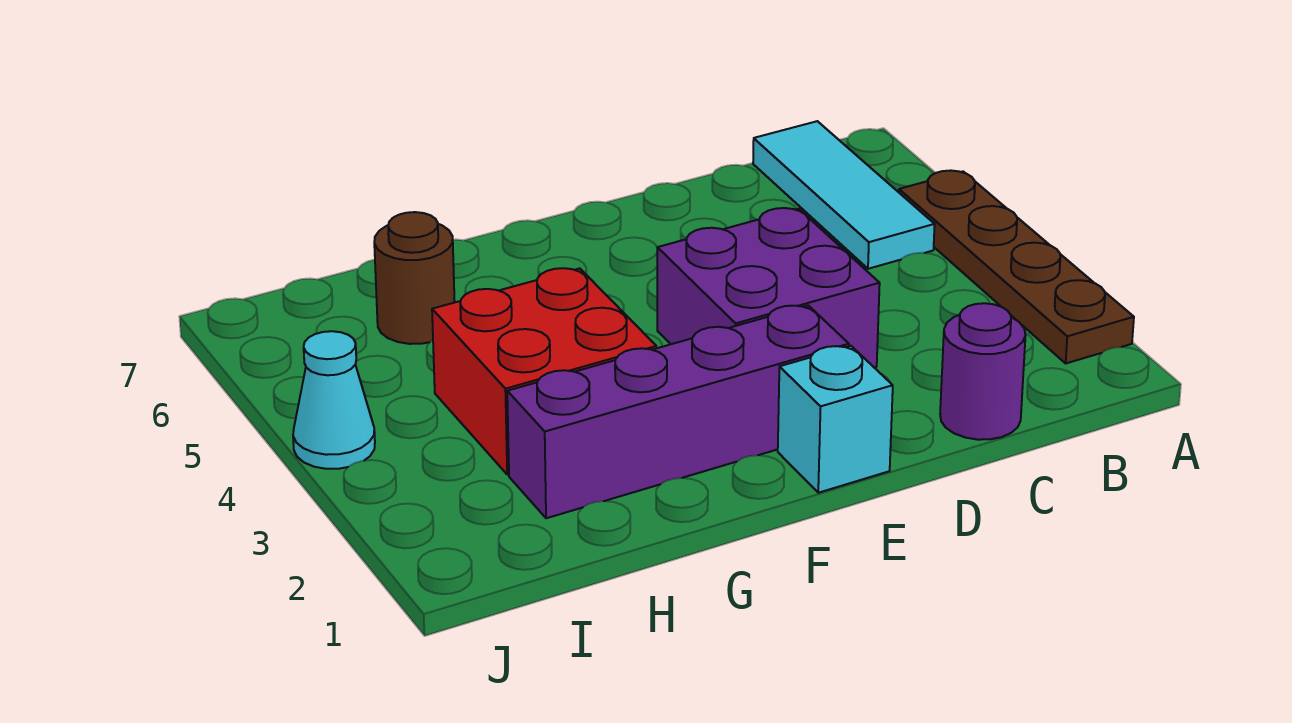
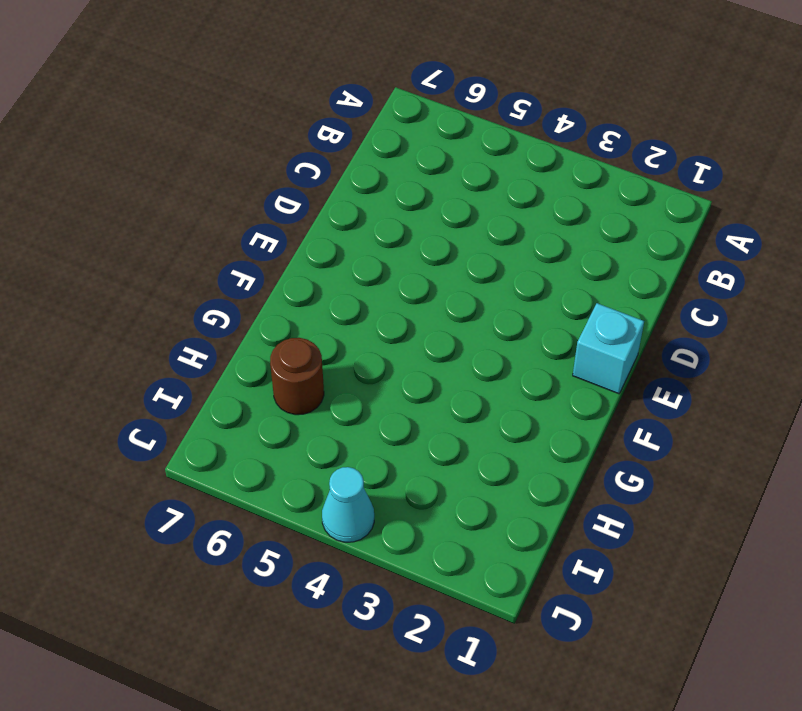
none -> brown plate A2:A5 level 1
none -> cyan tile B5:B7 level 1

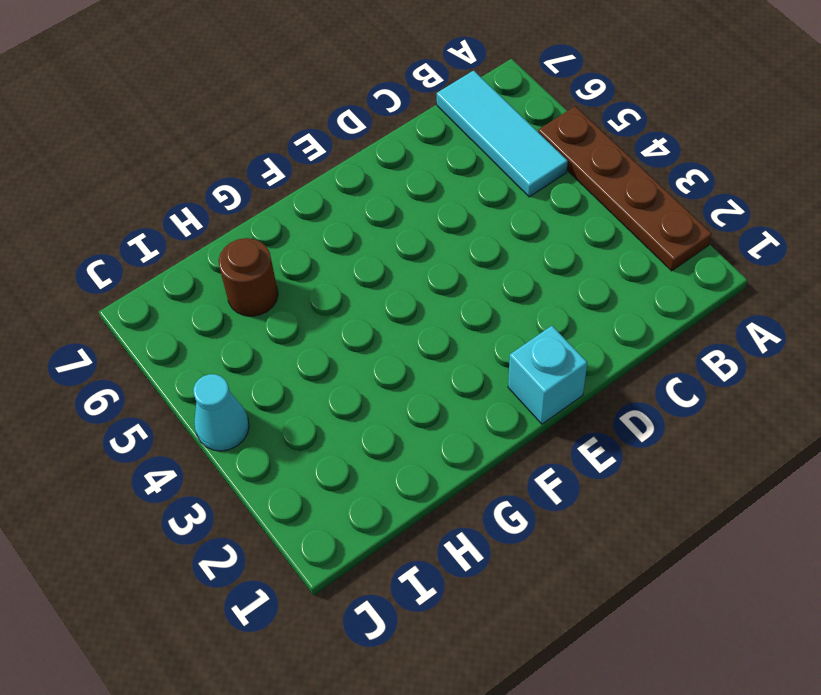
none -> purple round brick C1 level 1
none -> purple brick D3:E4 level 1

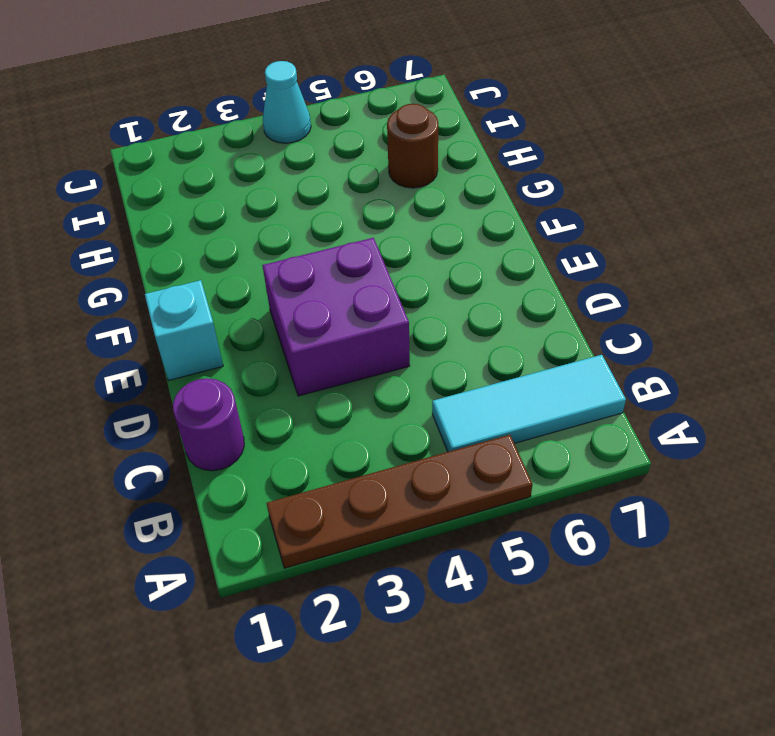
none -> purple brick E2:H2 level 1
none -> red brick G3:H4 level 1

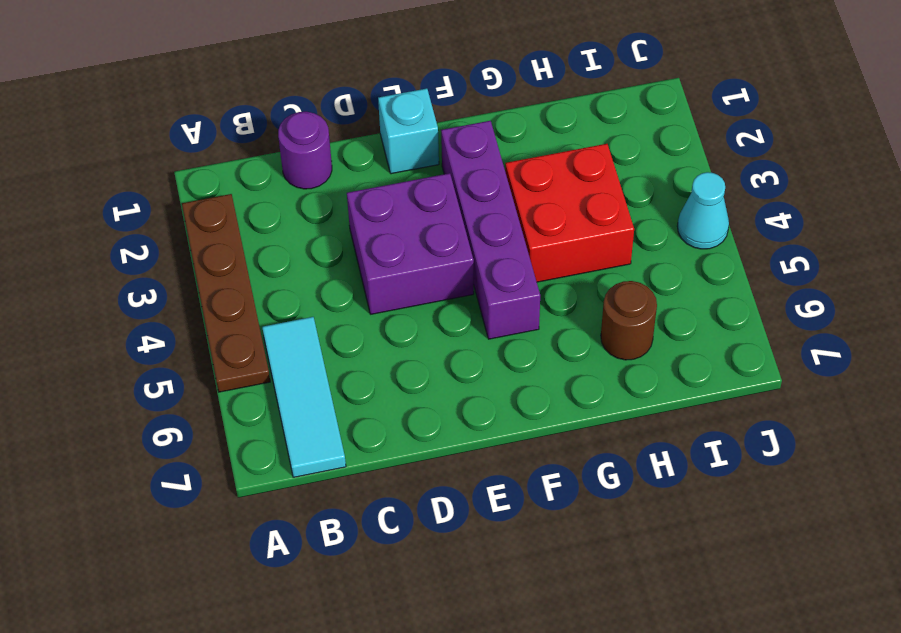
purple brick F2:F5 level 1 -> purple brick E2:H2 level 1

